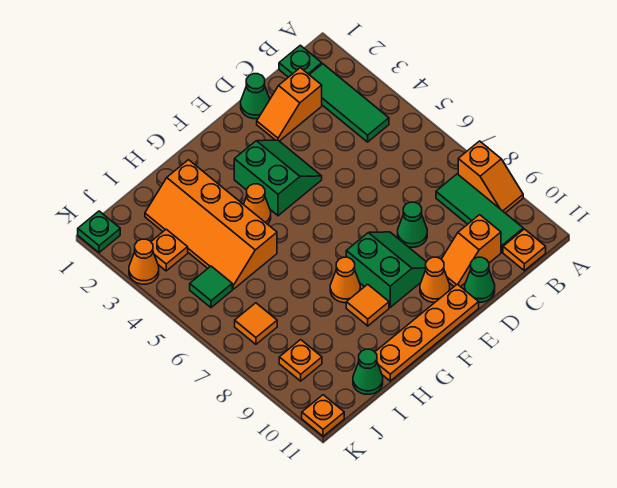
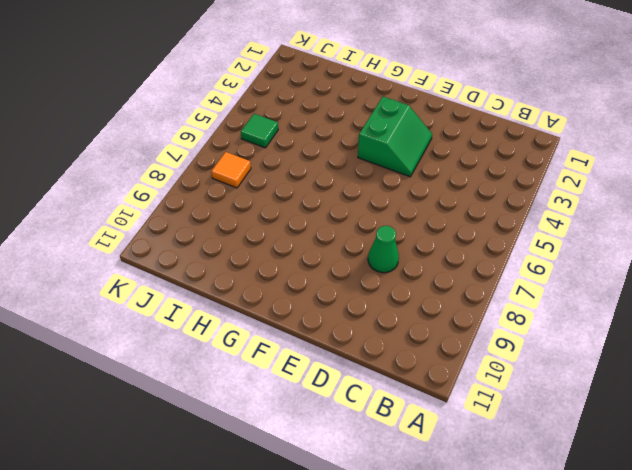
none -> orange slope A8:A9 level 1 top 8
none -> green plate B1 level 1
none -> green tile B2:B4 level 1

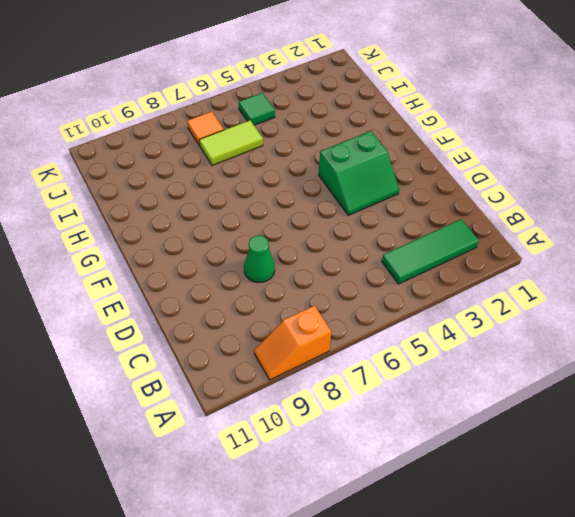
lime tile I6:I7 level 1 -> none
none -> green plate B1 level 1
none -> green tile B8:B10 level 1
none -> orange plate B11 level 1

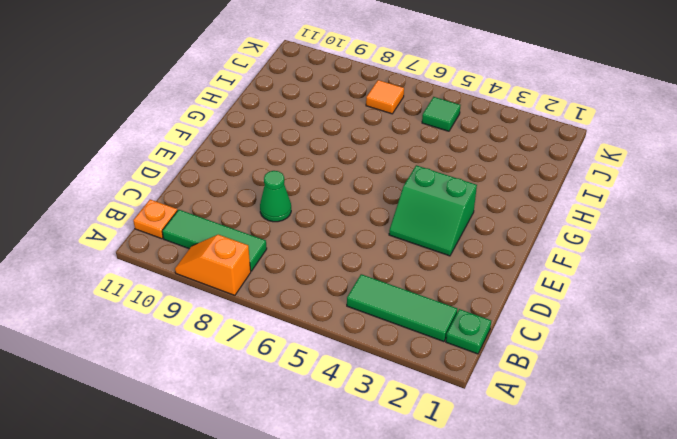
none -> orange slope C2:D2 level 1 top C
none -> orange slope C10:D10 level 1 top C
none -> green cone D1 level 1

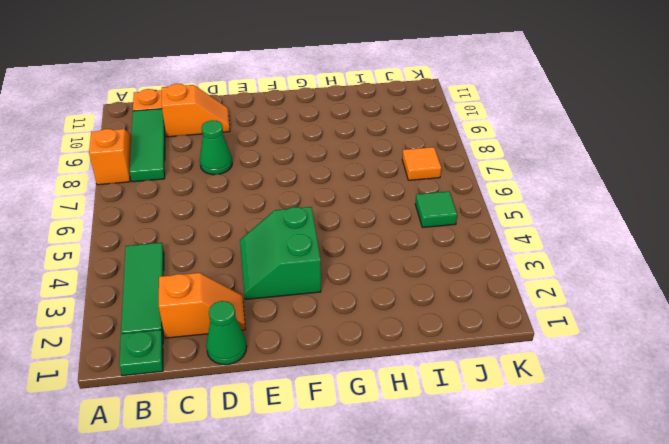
none -> green cone D11 level 1
none -> green slope E8:F9 level 1 top F
none -> orange cone E10 level 1

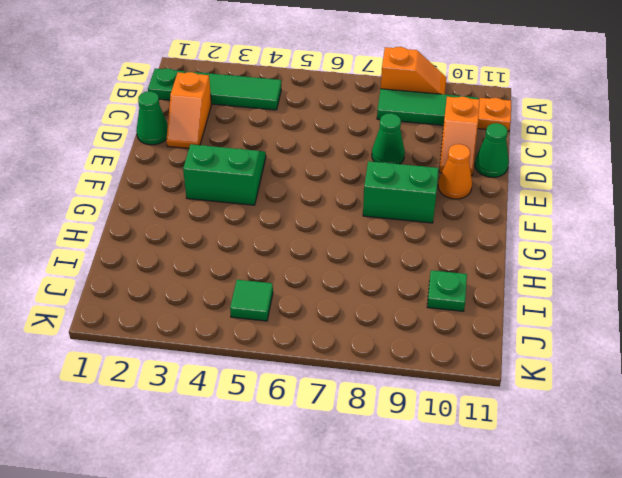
green plate I10 level 1 -> green plate K1 level 1
none -> orange plate E11:H11 level 1
none -> orange cone G4 level 1
none -> orange cone G8 level 1

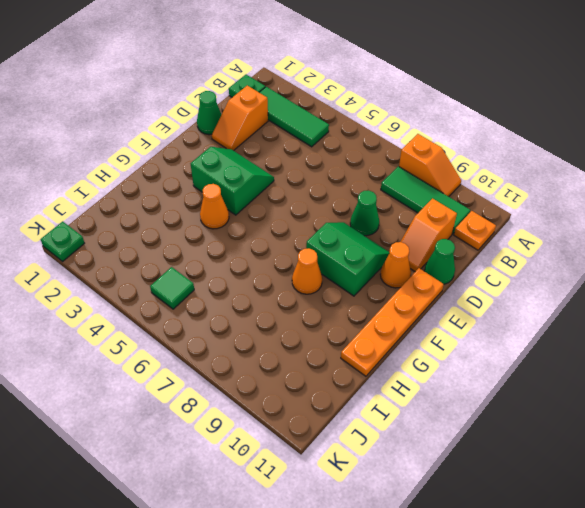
none -> orange tile G9 level 1
none -> orange slope H2:I5 level 1 top H
none -> green cone I11 level 1

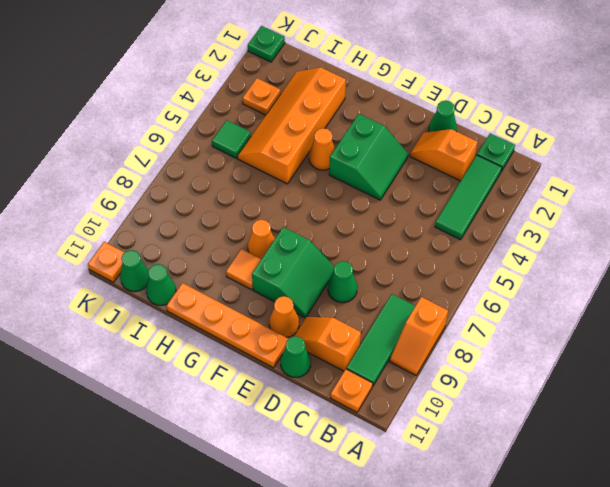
green cone J11 level 1 -> none
none -> orange tile J7 level 1
none -> orange plate J9 level 1
none -> orange cone K3 level 1

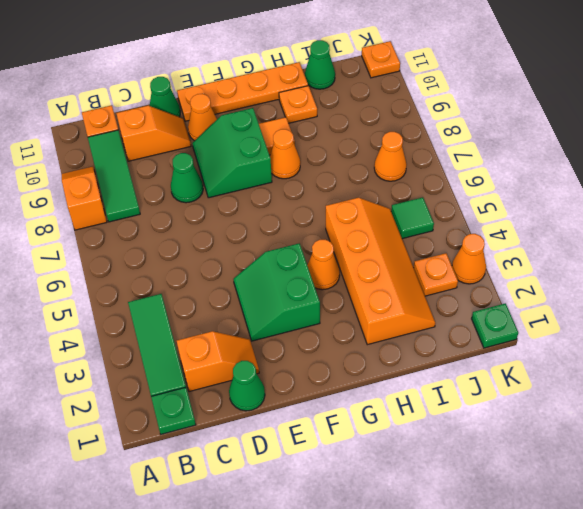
orange plate H10 level 1 -> orange plate J9 level 1
orange cone J7 level 1 -> orange tile J7 level 1

